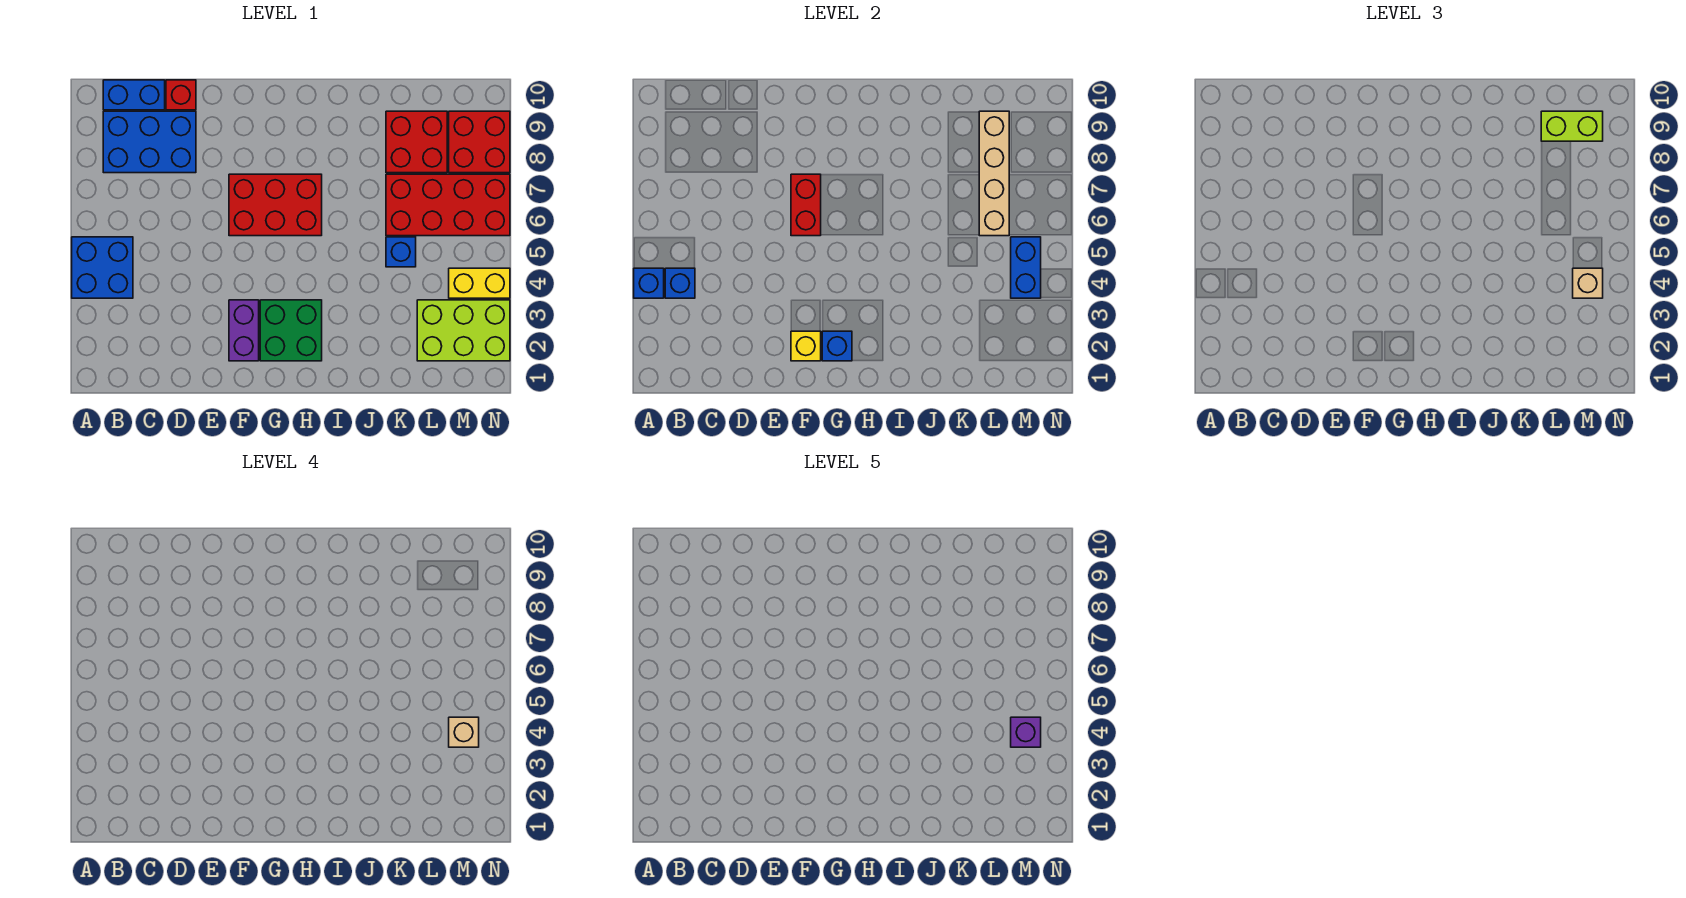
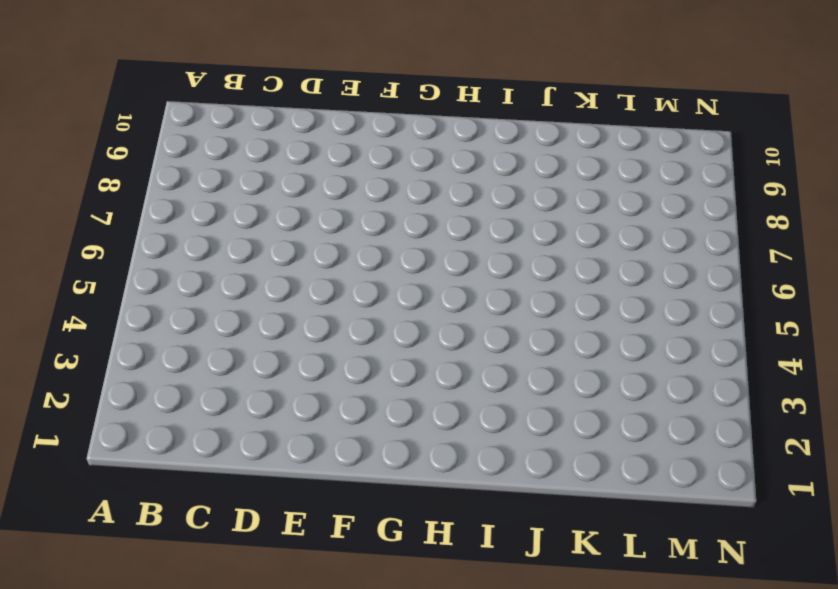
none -> blue brick A4:B5 level 1
none -> blue brick B8:D9 level 1
none -> blue brick B10:C10 level 1

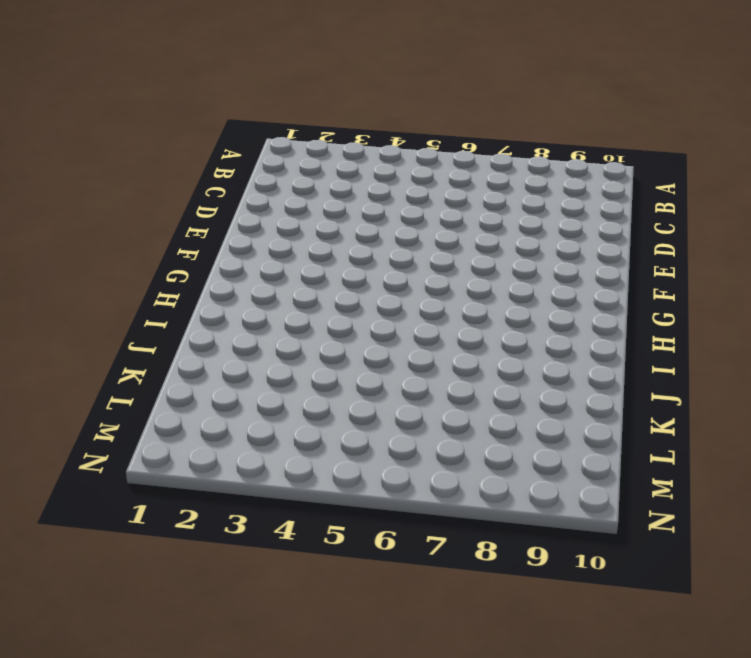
none -> blue brick A4:B5 level 1
none -> blue brick B8:D9 level 1
none -> blue brick B10:C10 level 1

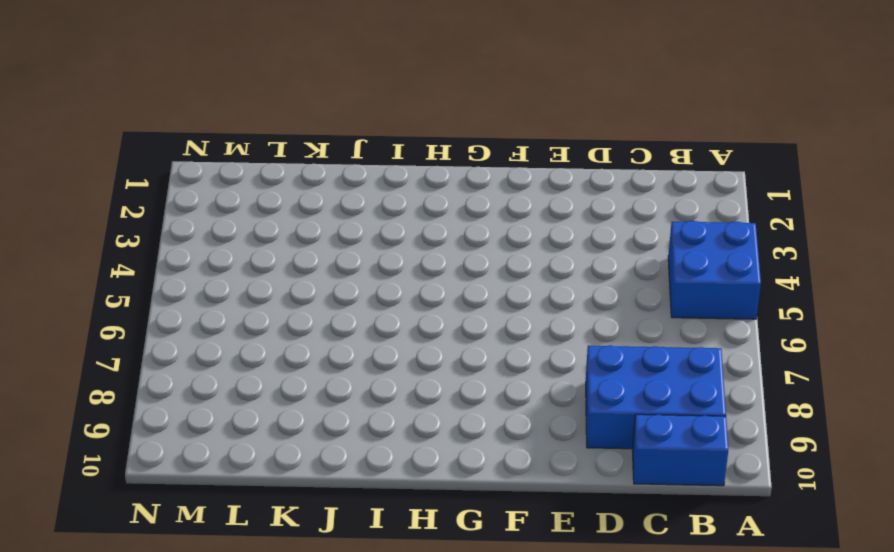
none -> red brick D10 level 1
none -> purple brick F2:F3 level 1
none -> red brick F6:H7 level 1

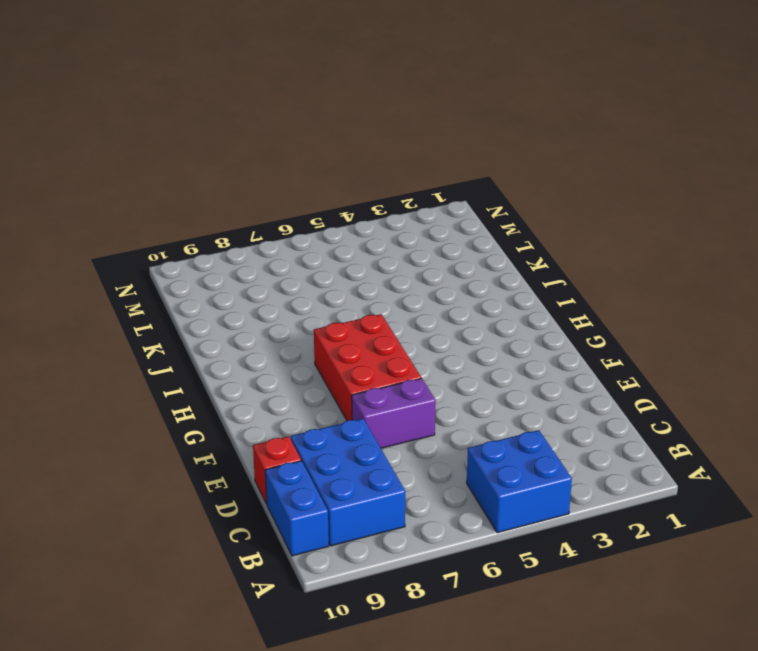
purple brick E6:E7 level 1 -> purple brick F2:F3 level 1
none -> green brick G2:H3 level 1
none -> blue brick K5 level 1
none -> red brick K6:N7 level 1

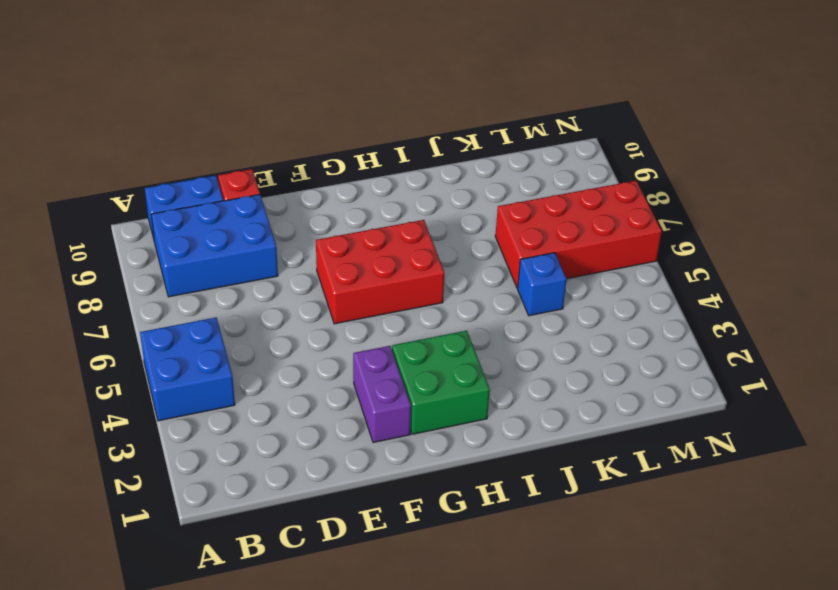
none -> red brick K8:L9 level 1
none -> lime brick L2:N3 level 1
none -> yellow brick M4:N4 level 1

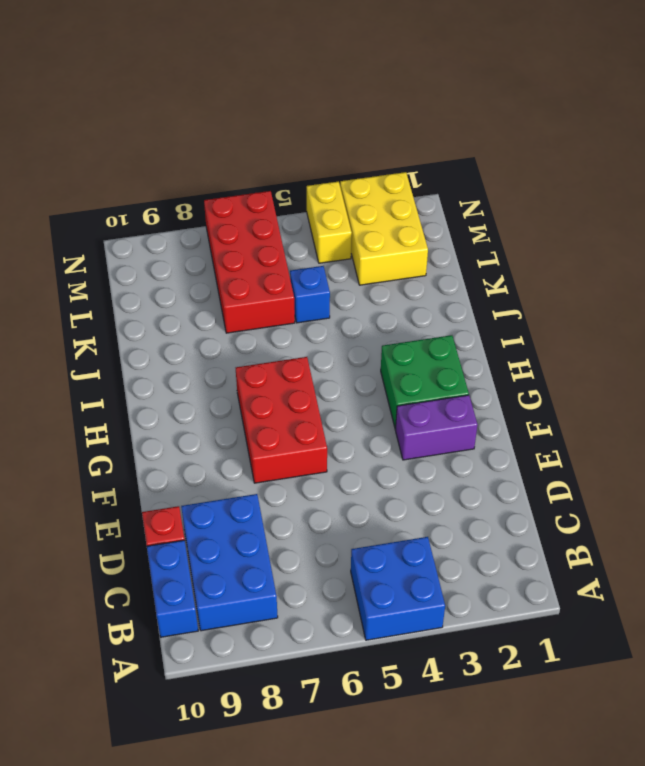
yellow brick L2:N3 level 1 -> lime brick L2:N3 level 1
none -> red brick K8:L9 level 1
none -> red brick M8:N9 level 1
none -> blue brick A4 level 2

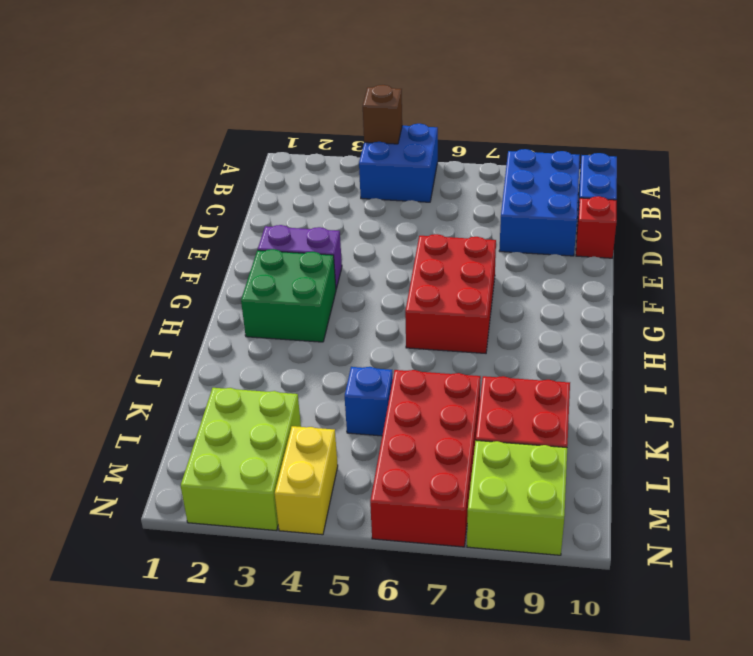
brown brick A4 level 2 -> blue brick A4 level 2
lime brick M8:N9 level 1 -> red brick M8:N9 level 1
none -> blue brick B4 level 2
none -> yellow brick F2 level 2
none -> red brick F6:F7 level 2

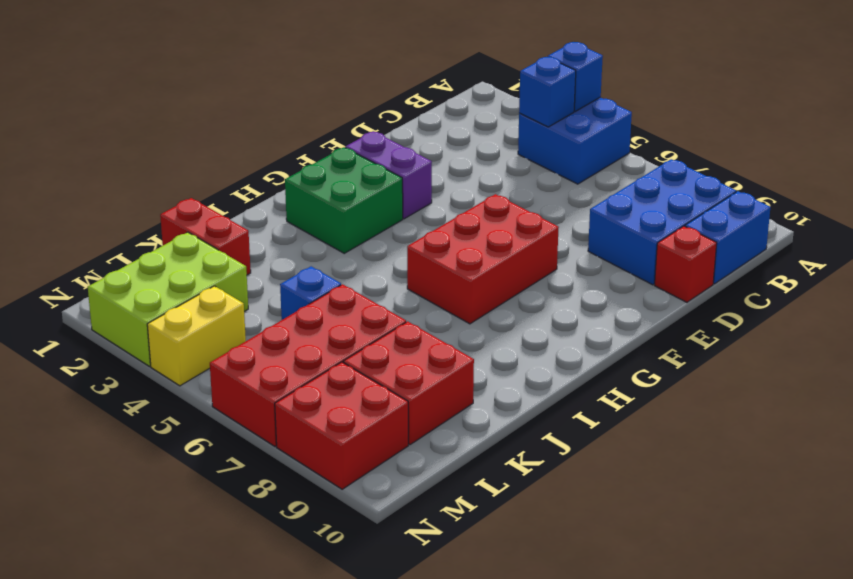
red brick K1:K2 level 1 -> red brick F6:F7 level 2
none -> yellow brick F2 level 2
none -> blue brick G2 level 2
none -> tan brick L6:L9 level 2

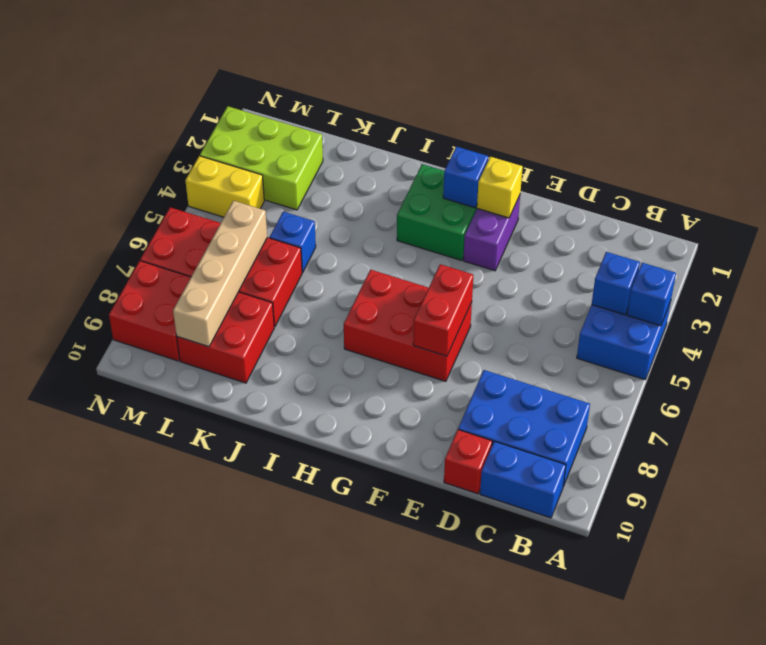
none -> blue brick M4:M5 level 2
none -> lime brick L9:M9 level 3
none -> tan brick M4 level 3

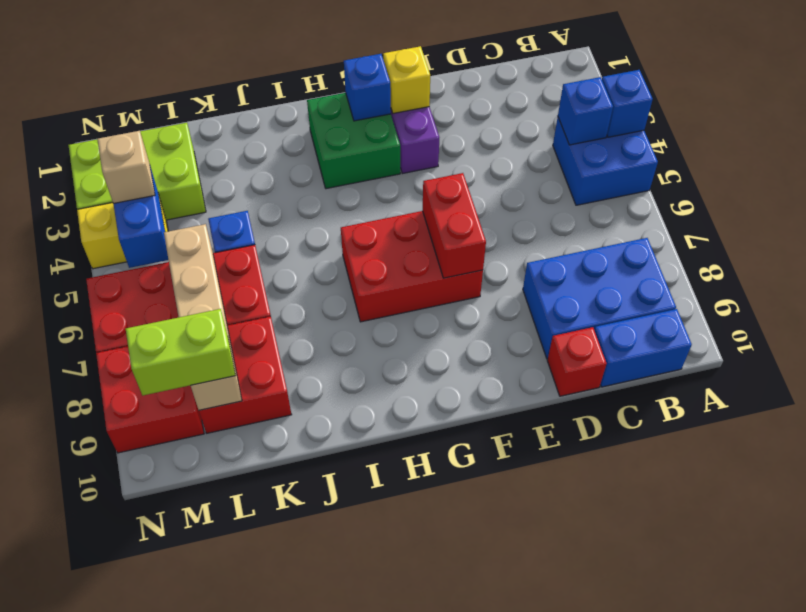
none -> tan brick M4 level 4
none -> purple brick M4 level 5

